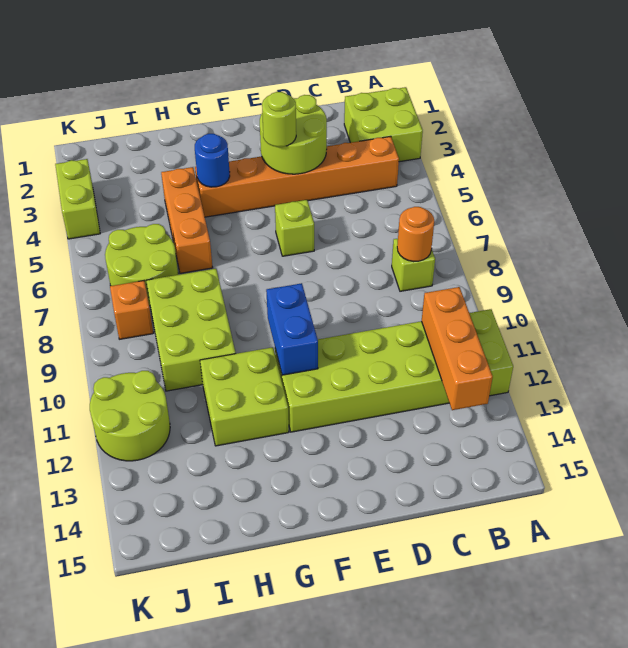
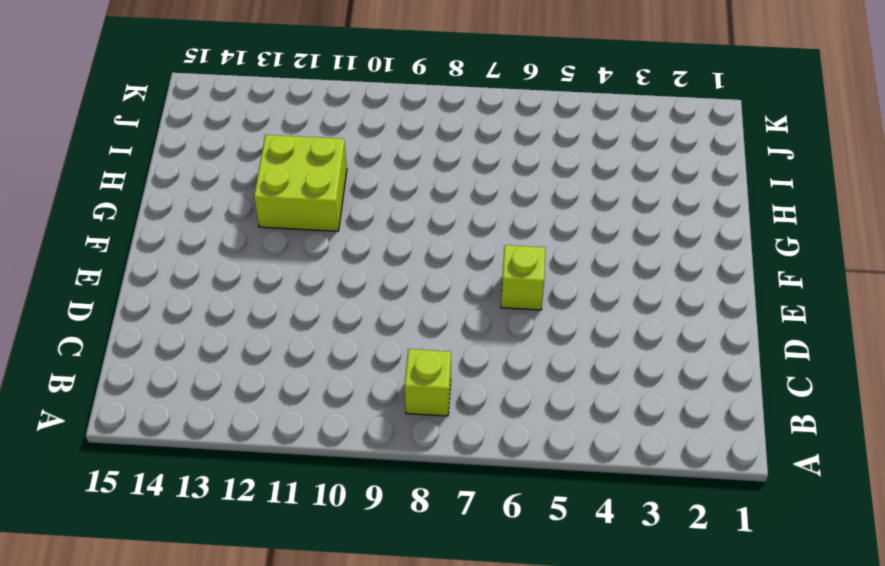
none -> lime brick A2:B3 level 1
none -> lime brick A11:F12 level 1
none -> orange brick B4:G4 level 1

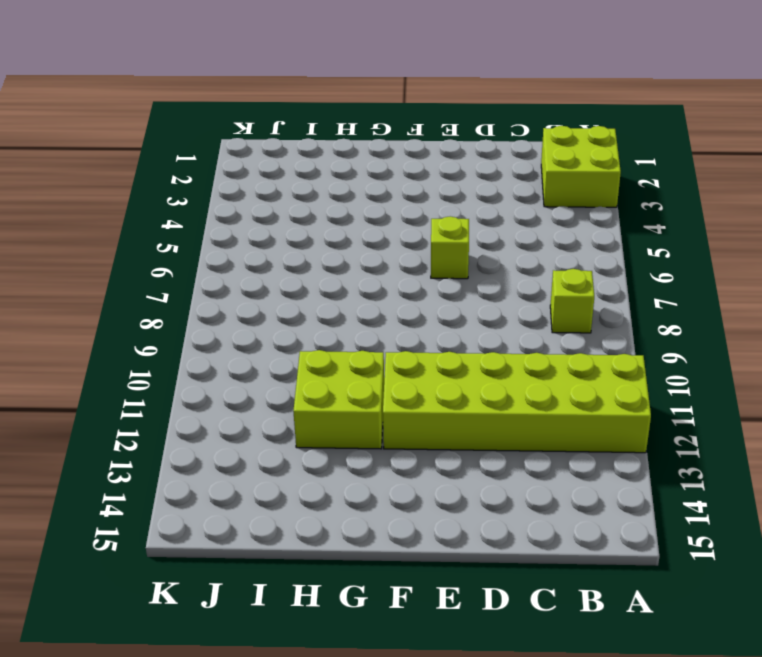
none -> orange brick B4:G4 level 1
none -> orange brick H4:H6 level 1
none -> lime brick H8:I10 level 1

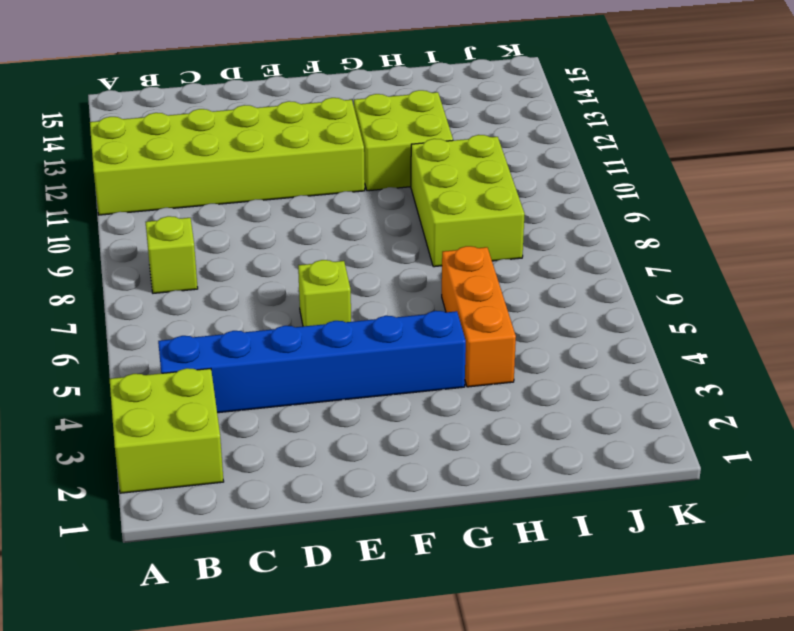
blue brick B4:G4 level 1 -> orange brick B4:G4 level 1
none -> lime round brick I6:J7 level 1
none -> orange brick J8 level 1
none -> lime round brick J11:K12 level 1

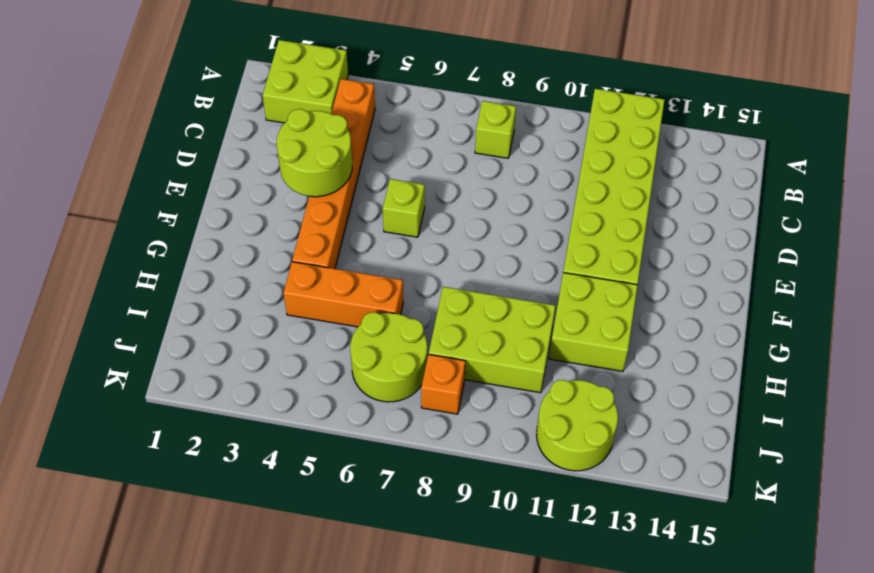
none -> lime brick K3:K4 level 1
none -> orange round brick B8 level 2
none -> orange brick B11:B13 level 2

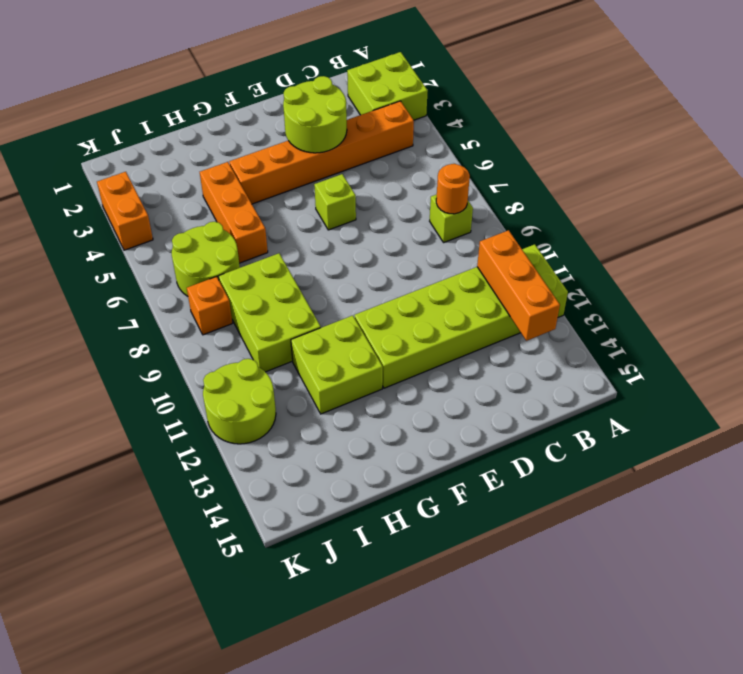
orange brick K3:K4 level 1 -> lime brick K3:K4 level 1
none -> blue brick F10:F11 level 2
none -> blue round brick G4 level 2
none -> lime round brick E4 level 3

